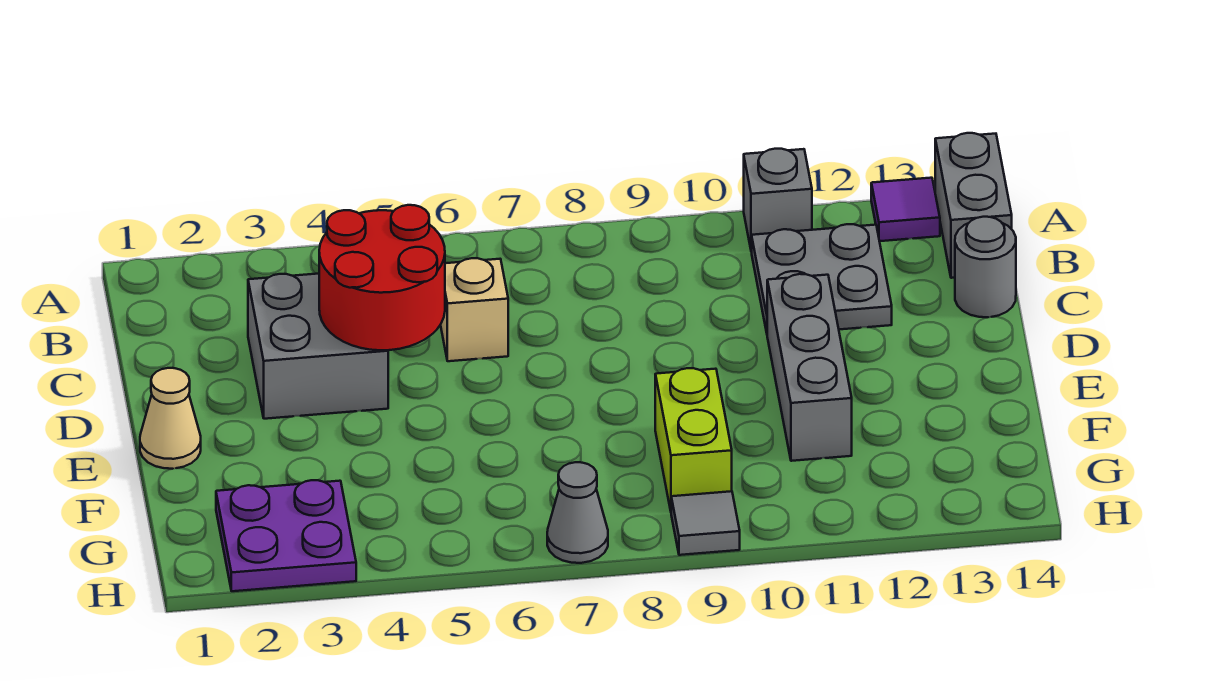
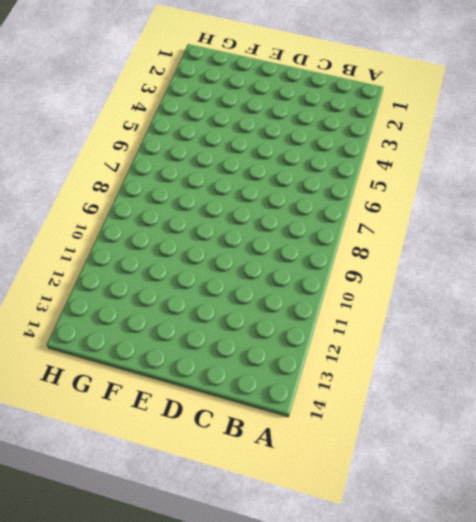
none -> grey brick A11 level 1
none -> purple tile A13 level 1
none -> grey brick A14:B14 level 1

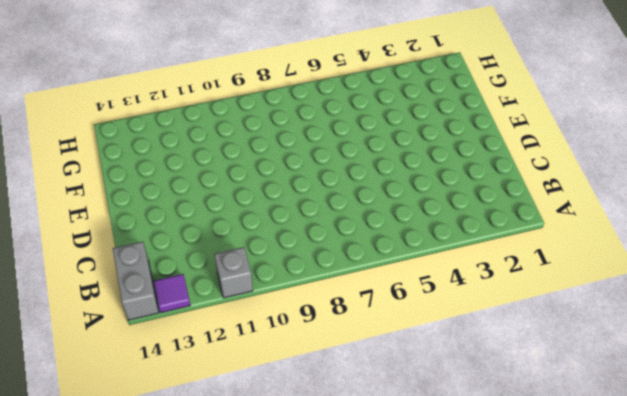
none -> grey plate B11:C12 level 1
none -> grey brick C3:D4 level 1
none -> tan brick C6 level 1

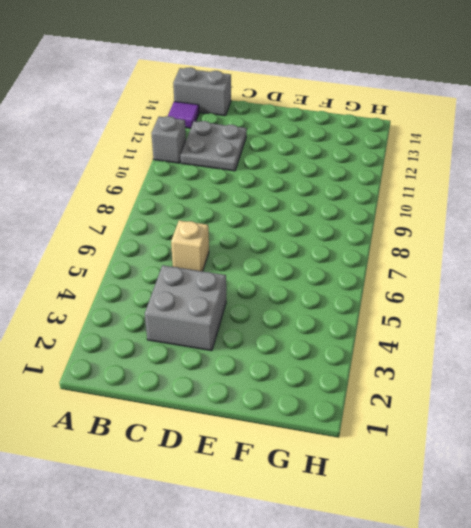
none -> grey round brick C14 level 1
none -> grey brick D11:F11 level 1
none -> tan cone E1 level 1

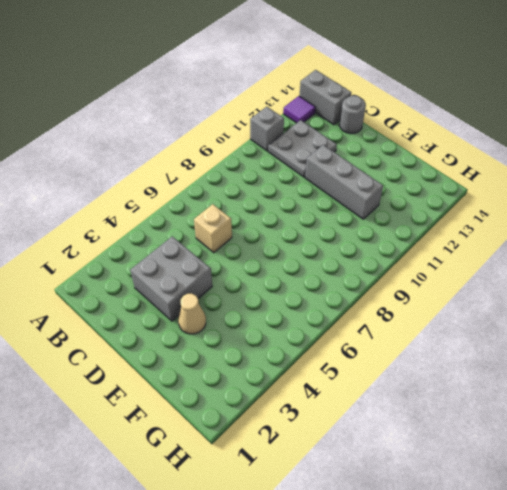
tan cone E3 level 1 -> tan cone E1 level 1
none -> lime brick F9:G9 level 1
none -> purple plate G2:H3 level 1
none -> grey cone H7 level 1

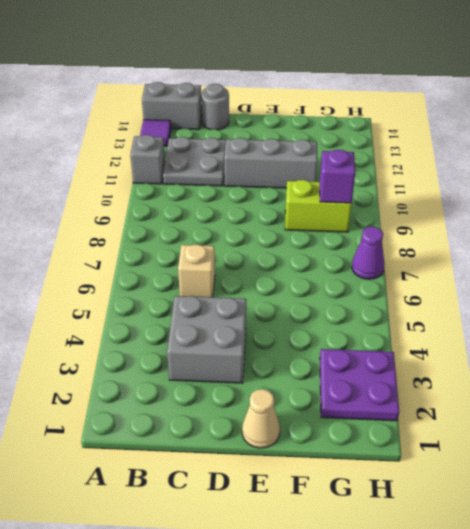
purple brick G9 level 2 -> none
purple cone H7 level 1 -> grey cone H7 level 1
none -> grey tile H9 level 1
none -> red round brick C4:D5 level 2

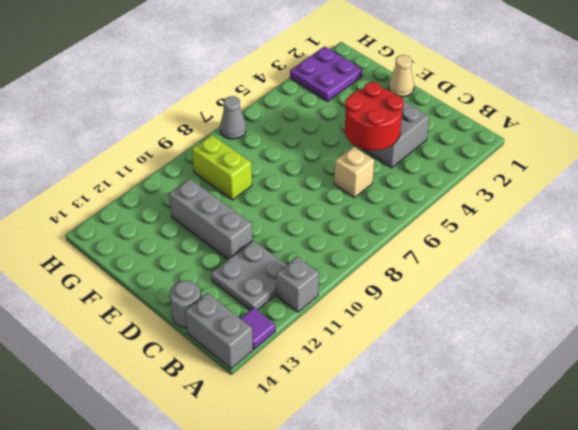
none -> grey tile H9 level 1

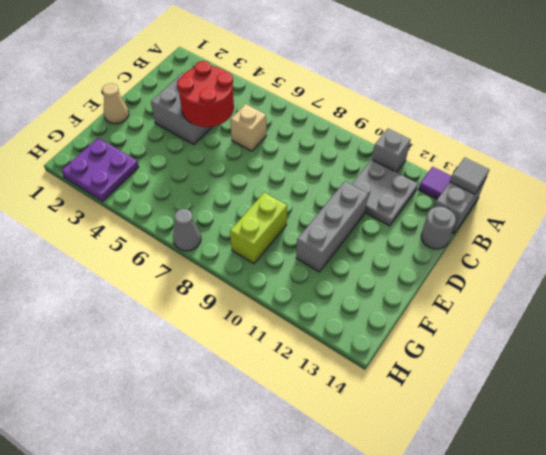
grey tile A14 level 2 -> grey tile H9 level 1

